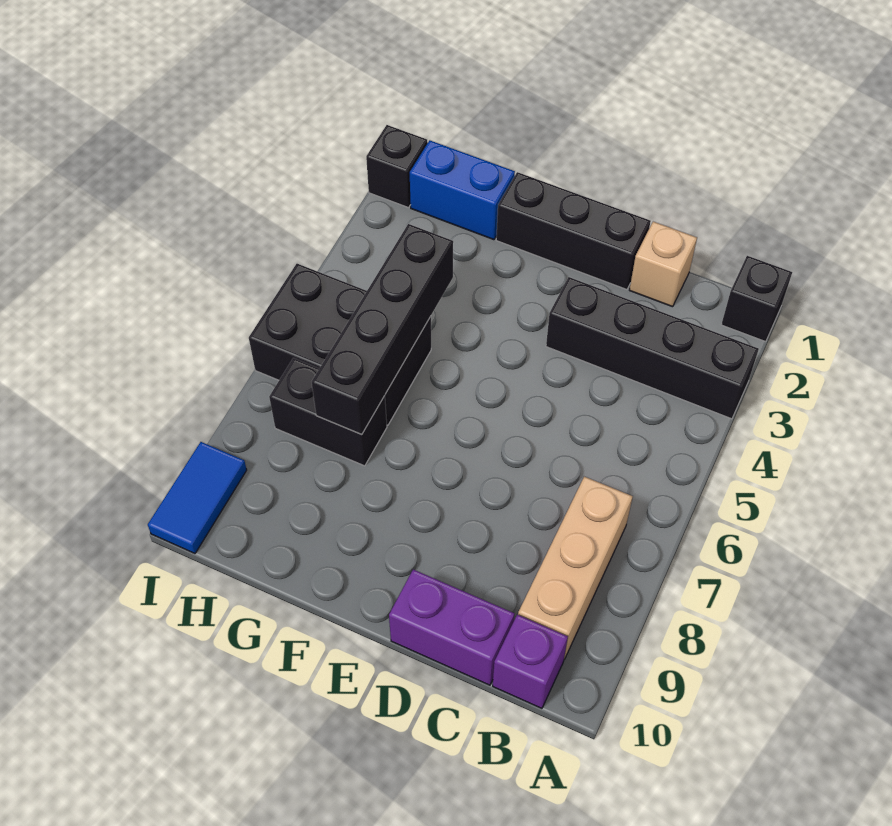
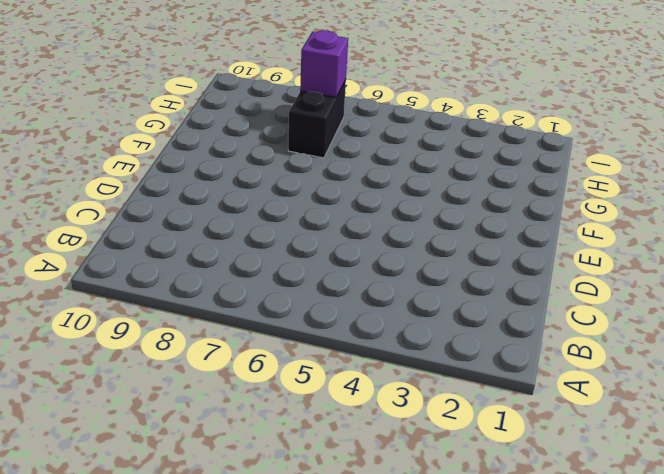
purple brick H7 level 2 -> purple brick B10 level 1
none -> black brick A1 level 1
none -> black brick A3:D3 level 1
none -> tan brick B7:B9 level 1

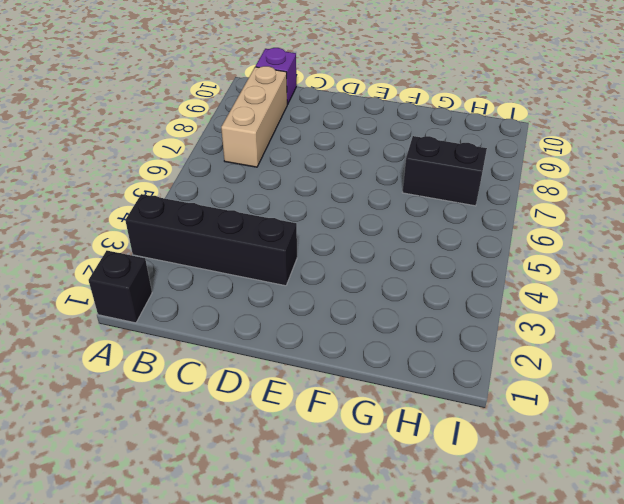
none -> tan brick C1 level 1
none -> purple brick C10:D10 level 1
none -> black brick D1:F1 level 1

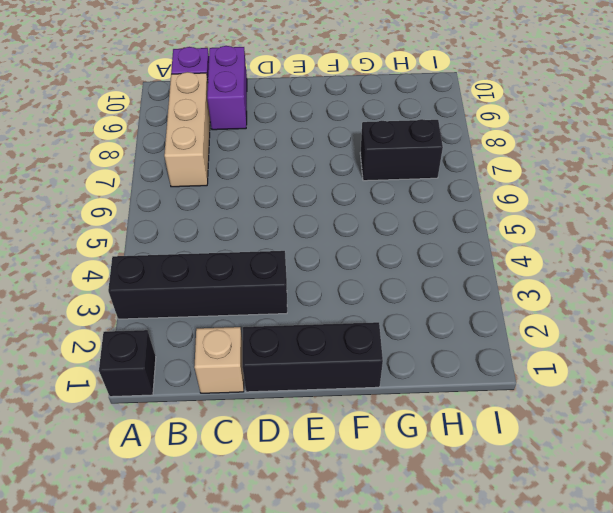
purple brick C9:C10 level 1 -> purple brick C10:D10 level 1
none -> blue brick G1:H1 level 1
none -> black brick G5:I6 level 1
none -> black brick I1 level 1

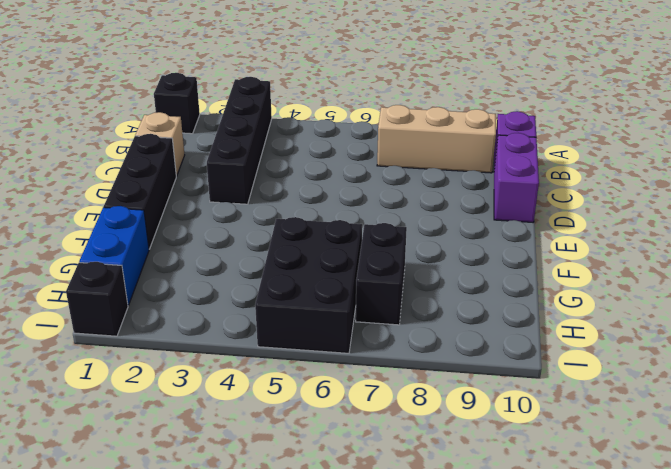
none -> blue tile I9:I10 level 1
none -> black brick G4:G7 level 2

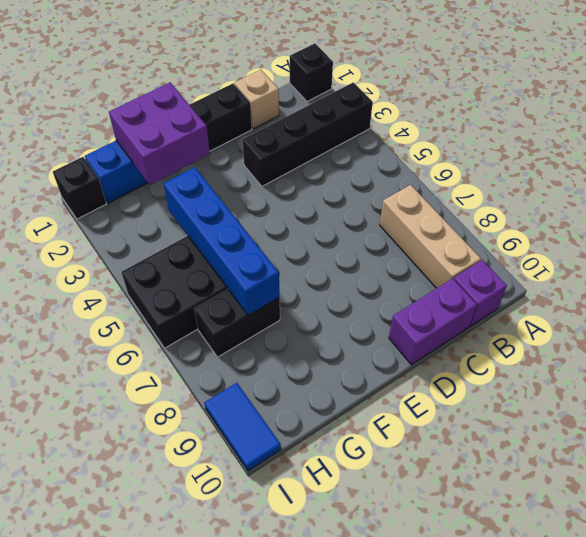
purple brick F1:G2 level 2 -> none
blue brick G4:G7 level 2 -> black brick G4:G7 level 2

